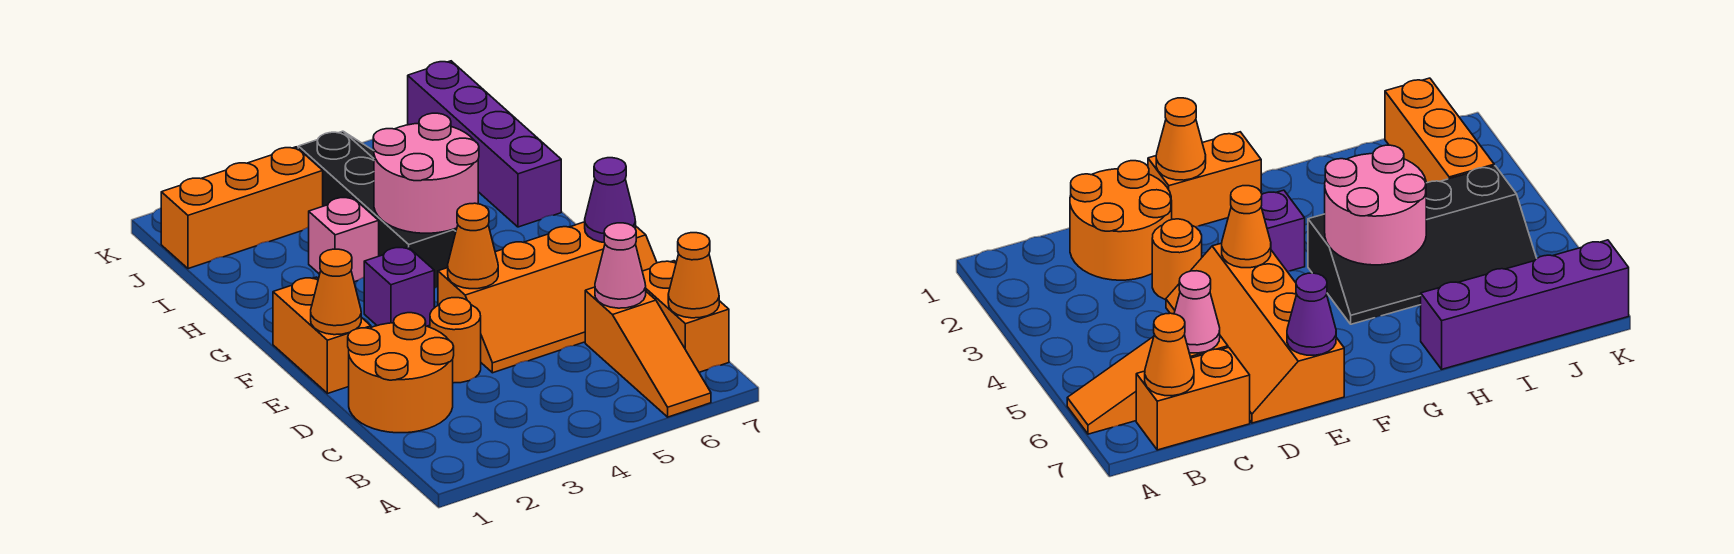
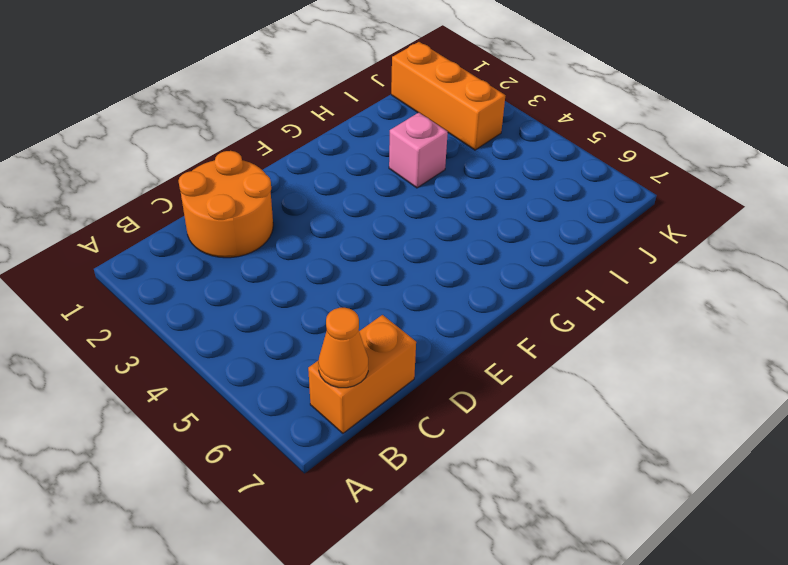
none -> orange slope A6:C6 level 1 top C
none -> orange round brick D3 level 1
none -> orange slope D4:E7 level 1 top E

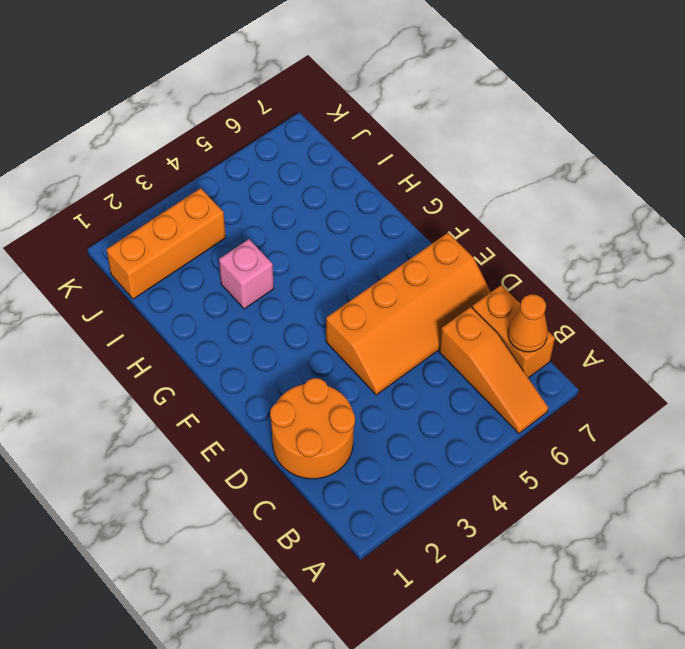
none -> orange round brick D3 level 1
none -> orange brick E1:F1 level 1
none -> purple brick F3 level 1

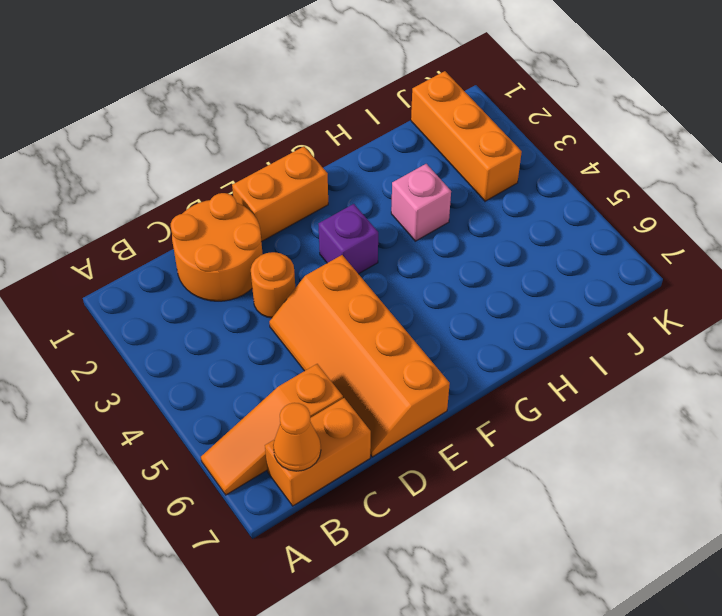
none -> black slope G4:J5 level 1 top 4
none -> purple brick H7:K7 level 1
none -> pink cone C6 level 2

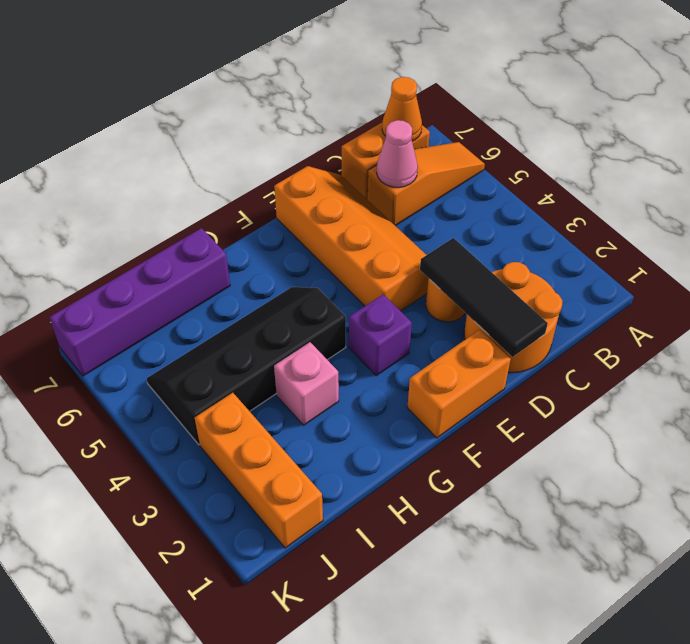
black tile D1:D3 level 2 -> none
none -> orange cone E1 level 2
none -> orange cone E4 level 2
none -> purple cone E7 level 2

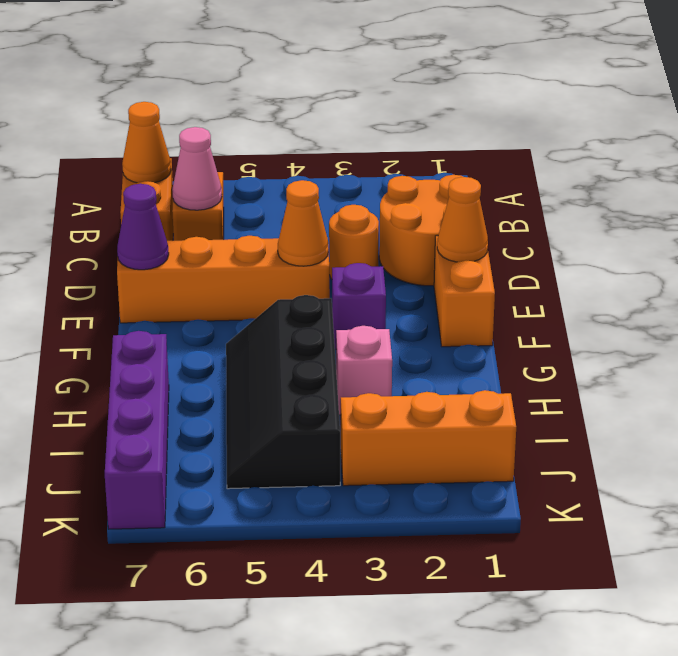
none -> pink round brick G4:H5 level 2

